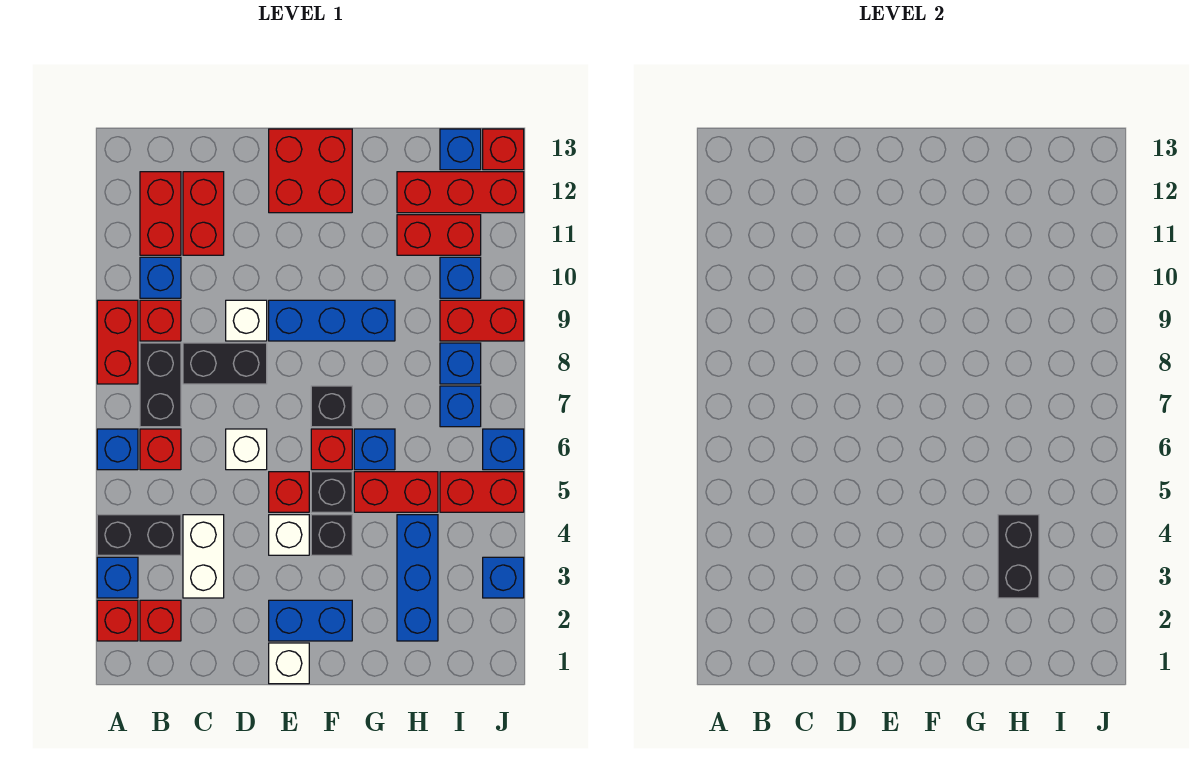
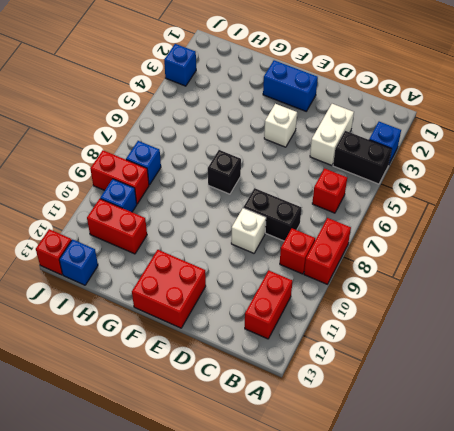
none -> red brick A2 level 1
none -> blue brick A6 level 1
none -> red brick B2 level 1
none -> black brick B7:B8 level 1

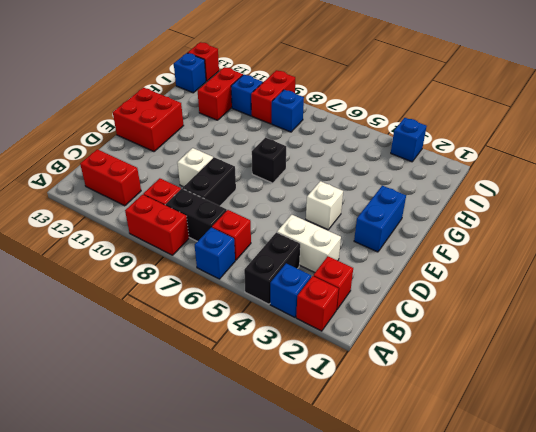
none -> blue brick B10 level 1
none -> red brick C11:C12 level 1
none -> white brick D6 level 1
none -> white brick E1 level 1

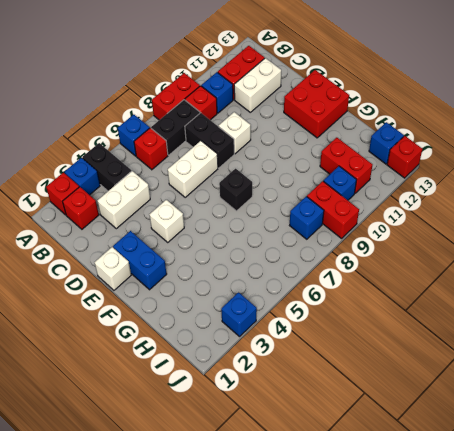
white brick C11:C12 level 1 -> red brick C11:C12 level 1
white brick D6:D7 level 1 -> white brick D6 level 1
none -> red brick E5 level 1
none -> blue brick E9:G9 level 1
none -> black brick F4 level 1
none -> black brick F5 level 1

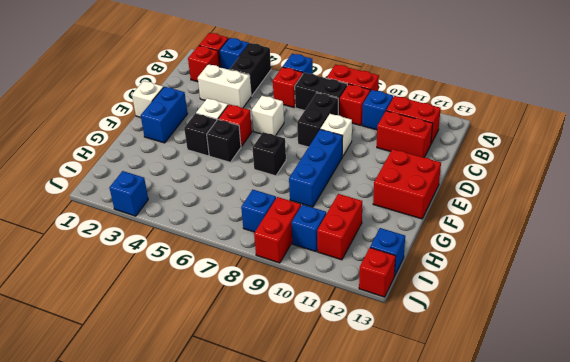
none -> red brick F6 level 1
none -> red brick G5:H5 level 1
none -> blue brick G6 level 1
none -> blue brick H2:H4 level 1

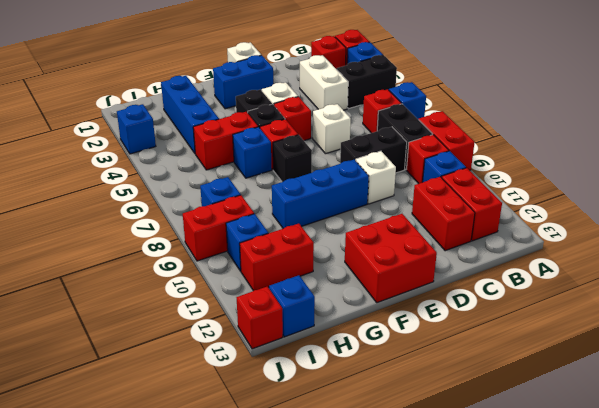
none -> red brick H12:J12 level 1
none -> red brick I5:J5 level 1
none -> blue brick I7 level 1
none -> blue brick J6 level 1

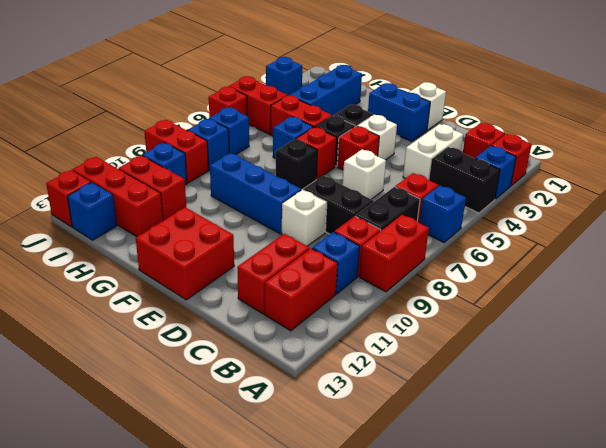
red brick J6 level 1 -> blue brick J6 level 1
none -> black brick H3:H4 level 2

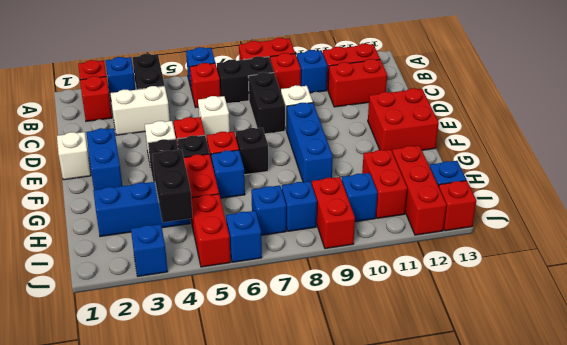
black brick H4:I4 level 2 -> black brick H3:H4 level 2

